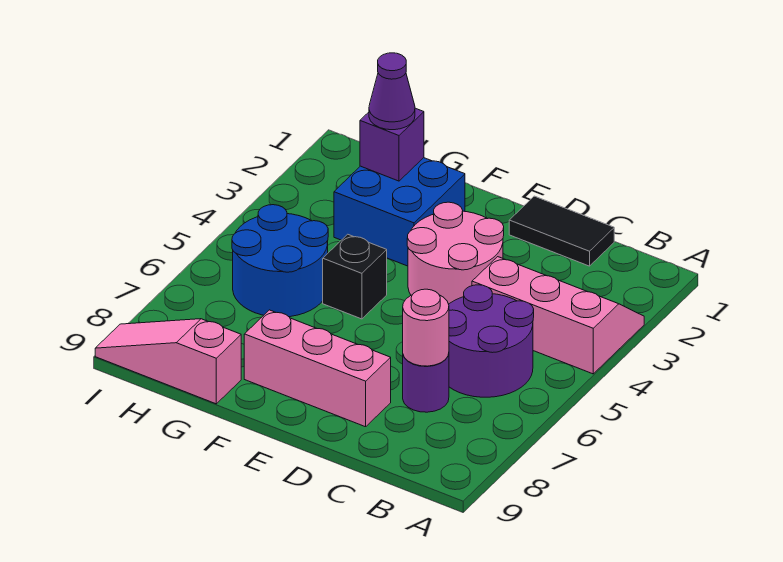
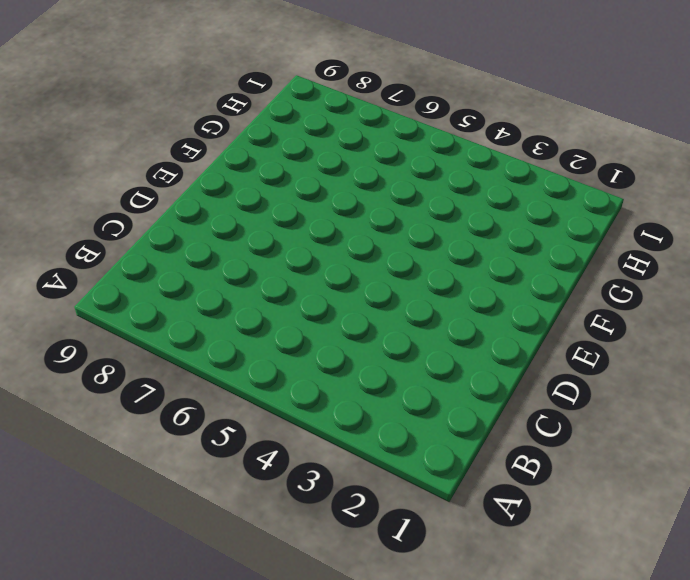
none -> pink slope A3:C4 level 1 top 4
none -> purple round brick B5:C6 level 1
none -> black tile C1:D1 level 1

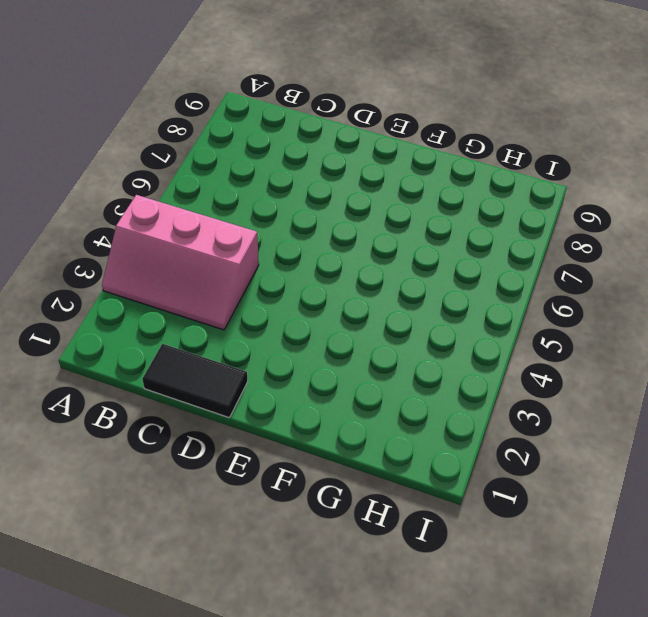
none -> purple round brick B5:C6 level 1
none -> purple round brick C7 level 1
none -> pink round brick D3:E4 level 1

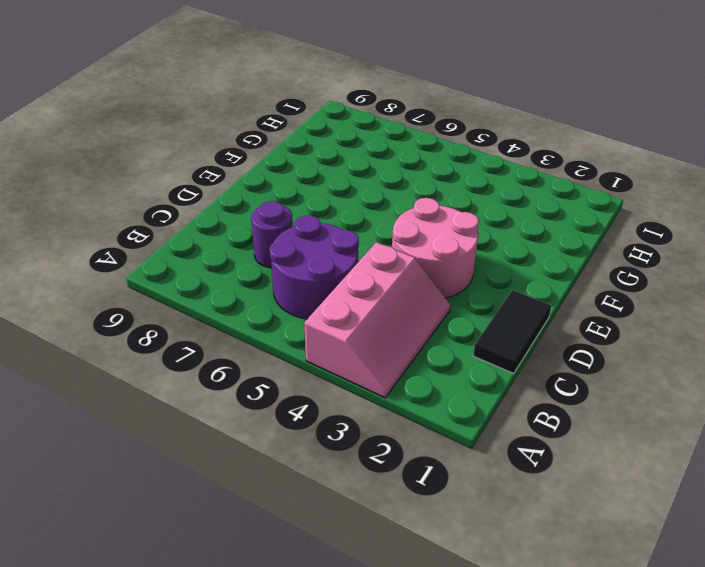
none -> pink brick D8:F8 level 1
none -> blue brick F2:G3 level 1
none -> black brick F5 level 1

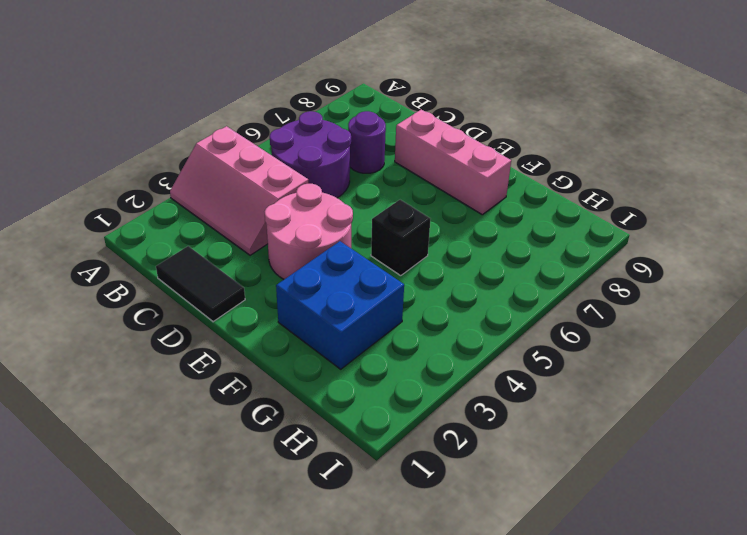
none -> blue round brick G5:H6 level 1
none -> pink slope G9:I9 level 1 top G
none -> pink round brick C7 level 2

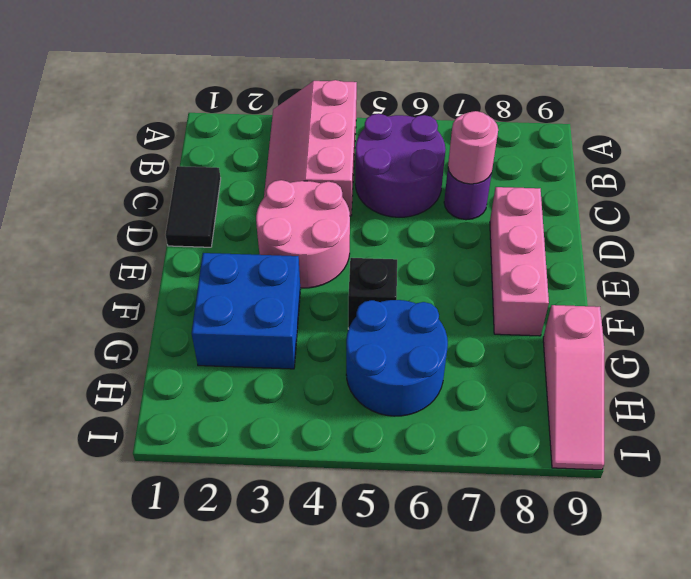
none -> purple brick G2 level 2
none -> purple cone G2 level 3

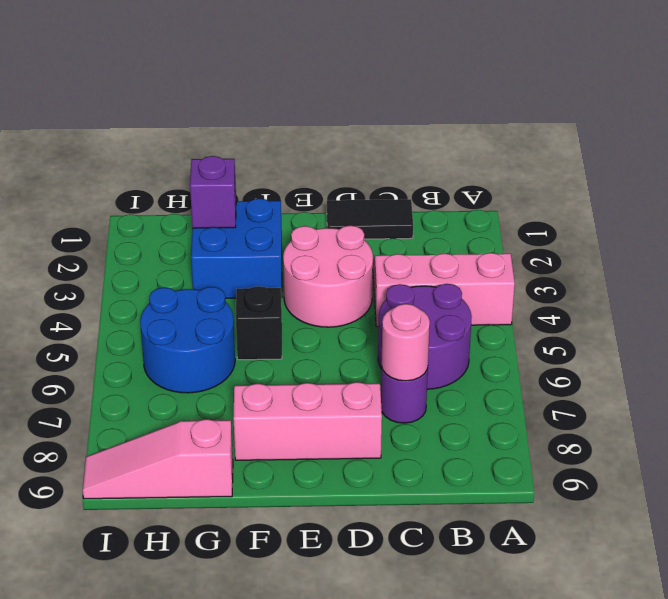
none -> purple cone G2 level 3

